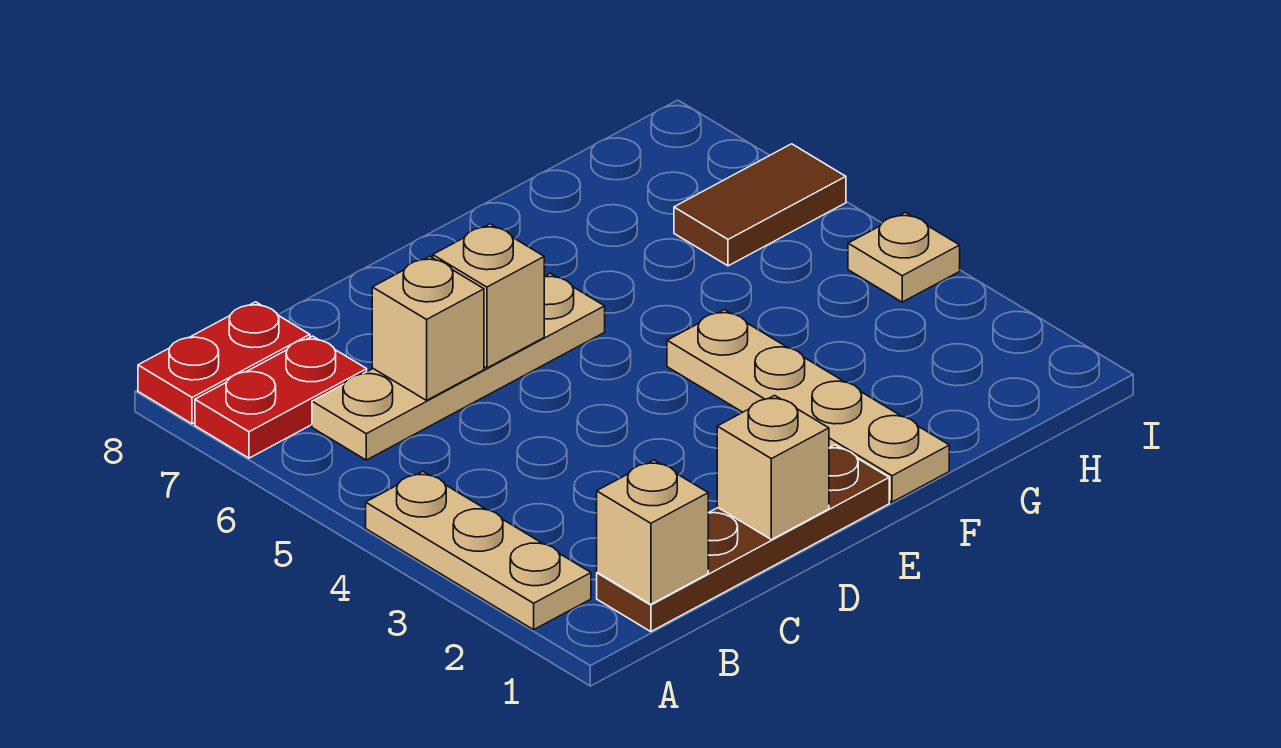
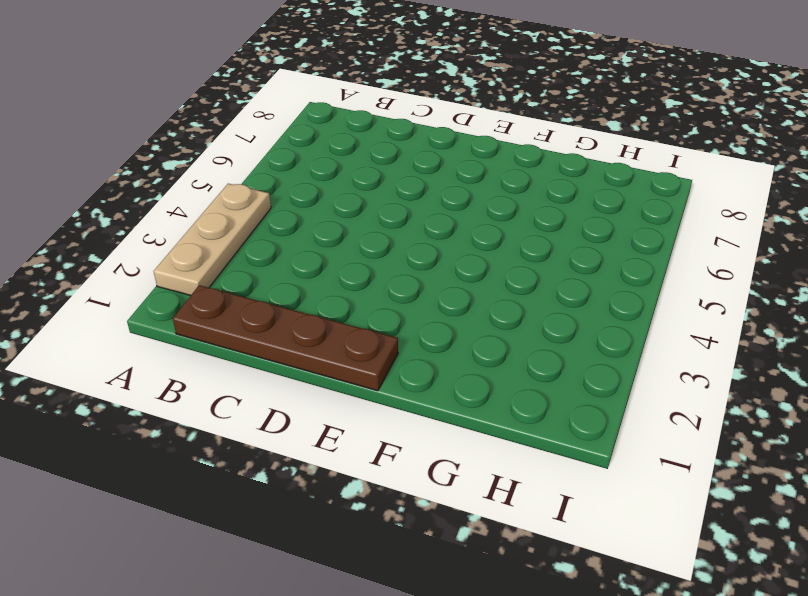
none -> red plate A7:B7 level 1
none -> red plate A8:B8 level 1
none -> tan plate B6:E6 level 1

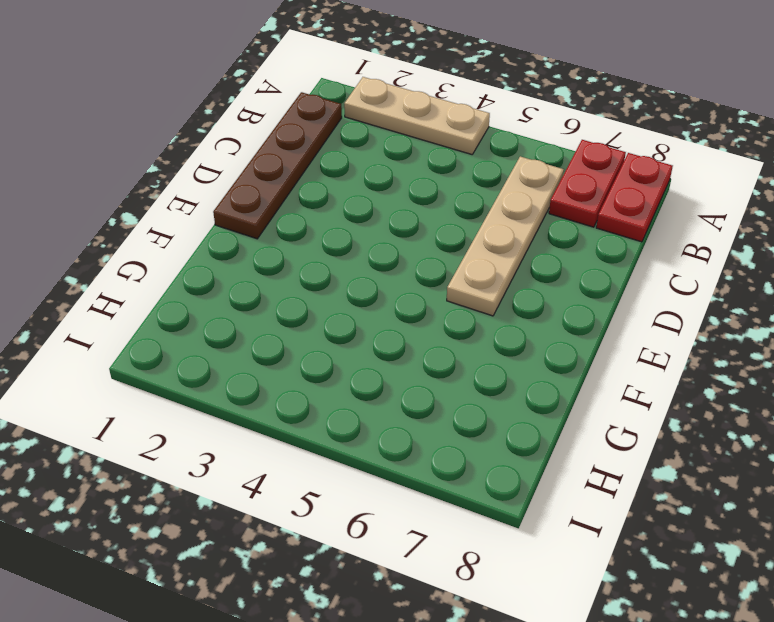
none -> tan plate F1:F4 level 1
none -> brown tile H6:I6 level 1
none -> tan plate I4 level 1

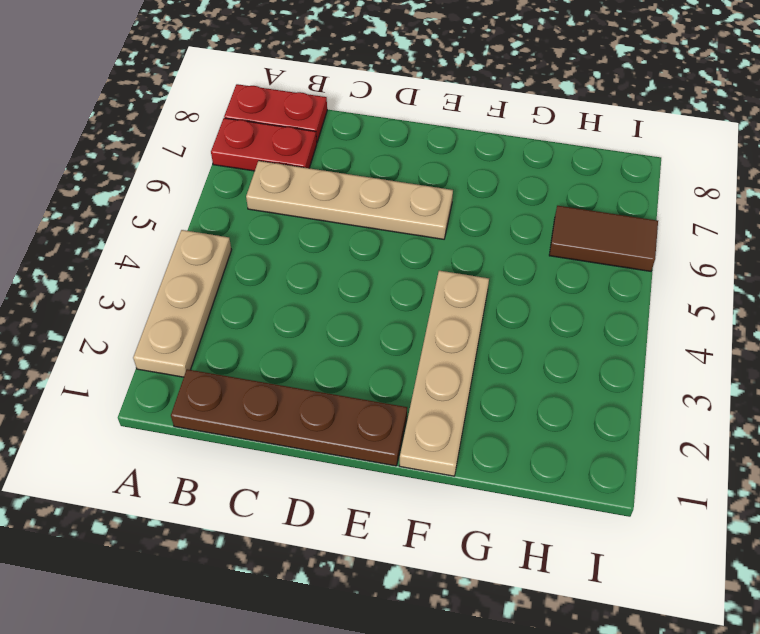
none -> tan plate I4 level 1
none -> tan brick B1 level 2
none -> tan brick C6 level 2

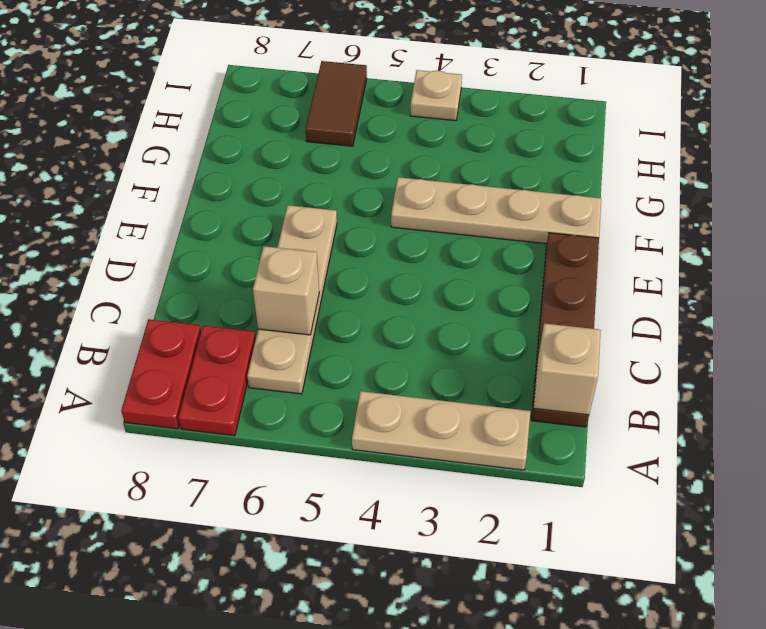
none -> tan brick D1 level 2
none -> tan brick D6 level 2

